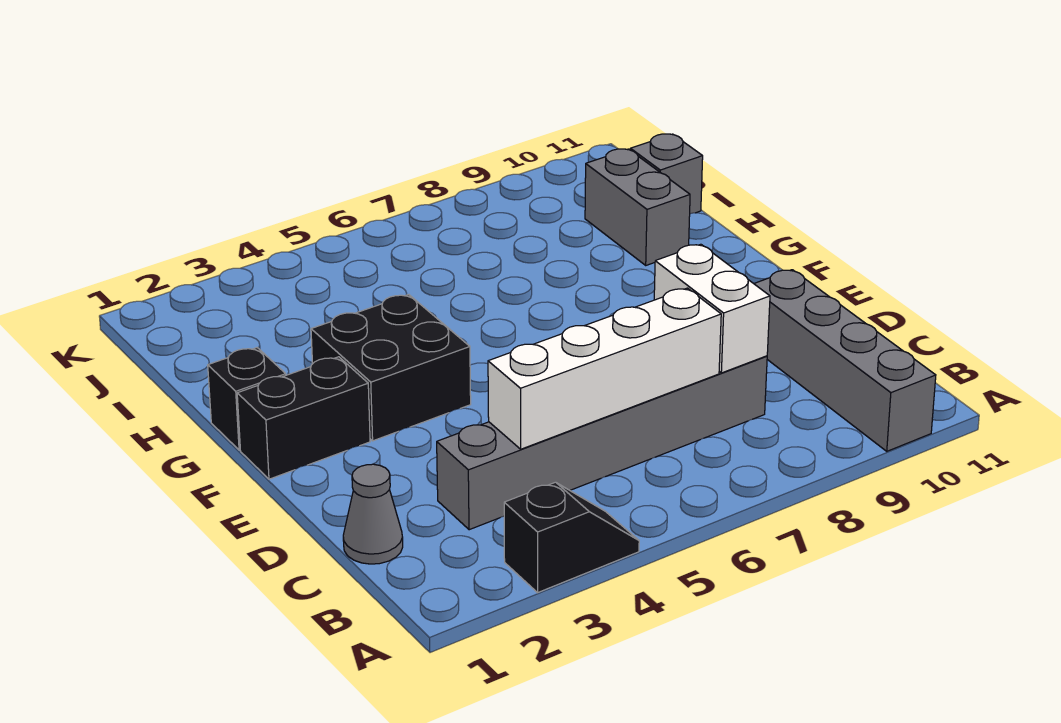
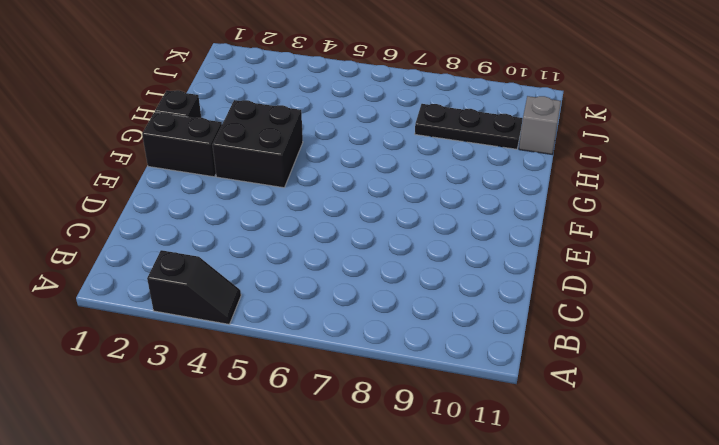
black plate I8:I10 level 1 -> grey brick H10:I10 level 1
none -> grey brick A10:D10 level 1
none -> grey cone C1 level 1

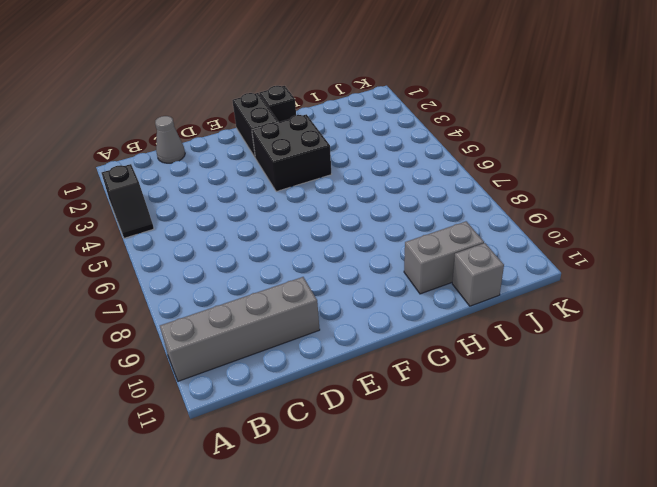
none -> grey brick C3:C8 level 1
none -> white brick C4:C7 level 2

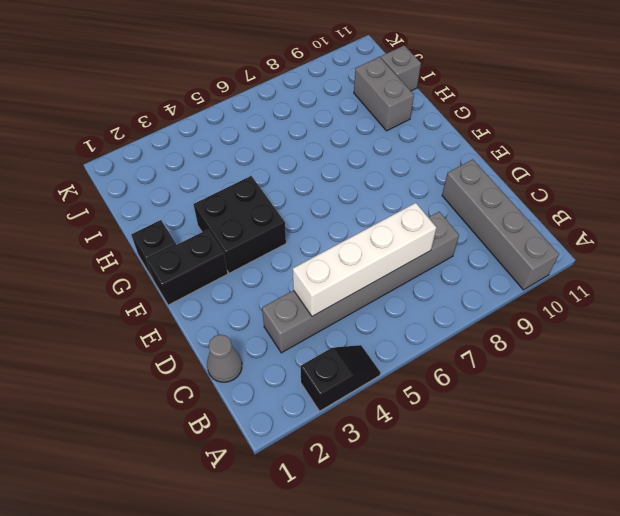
none -> white brick C8:D8 level 2

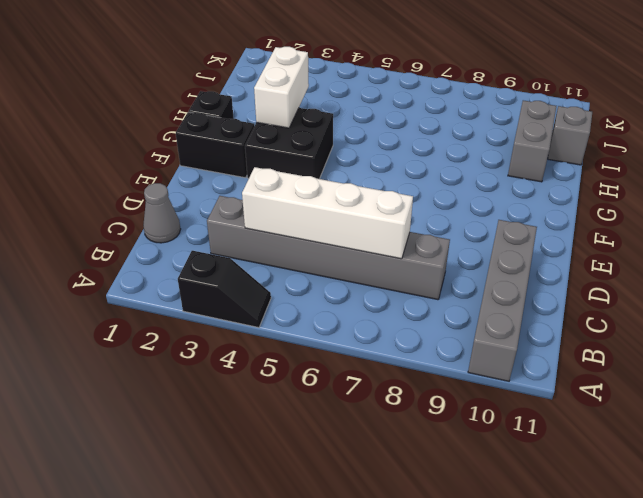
white brick G3:H3 level 2 -> white brick C8:D8 level 2

